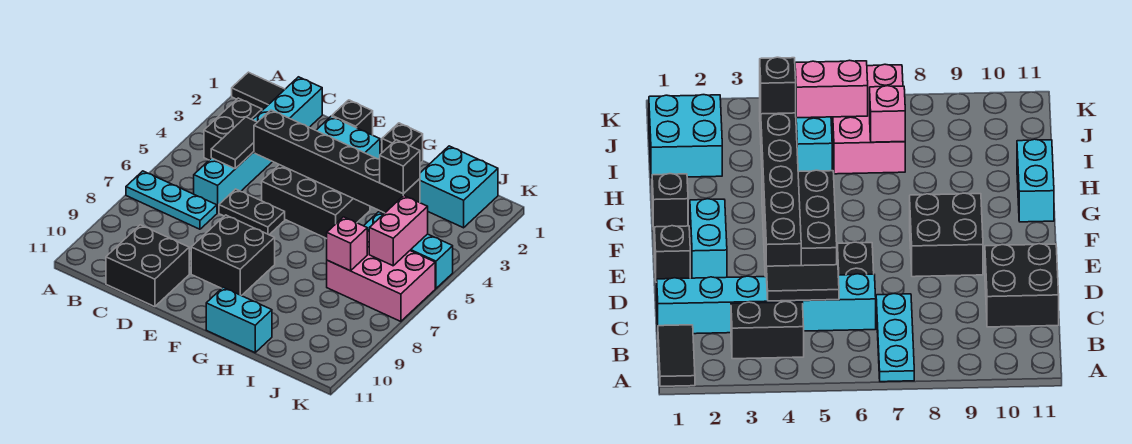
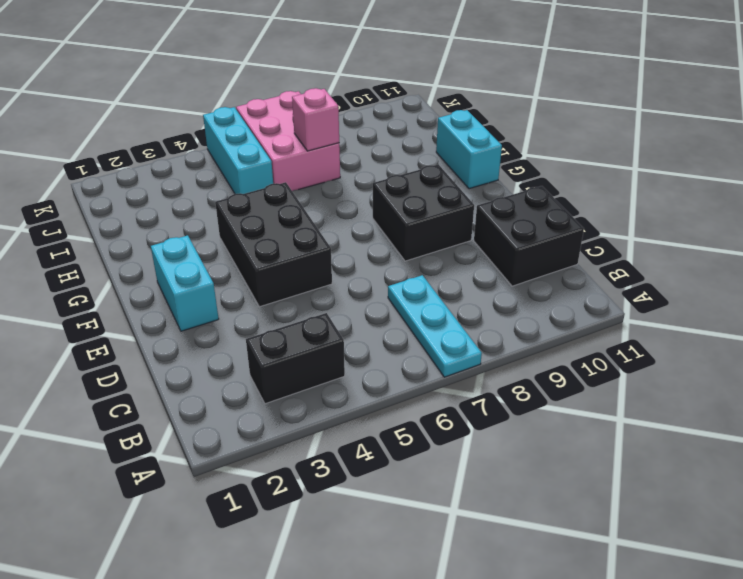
none -> black tile A1:B1 level 1
none -> cyan brick C1:C6 level 1
none -> black plate D6:E6 level 1

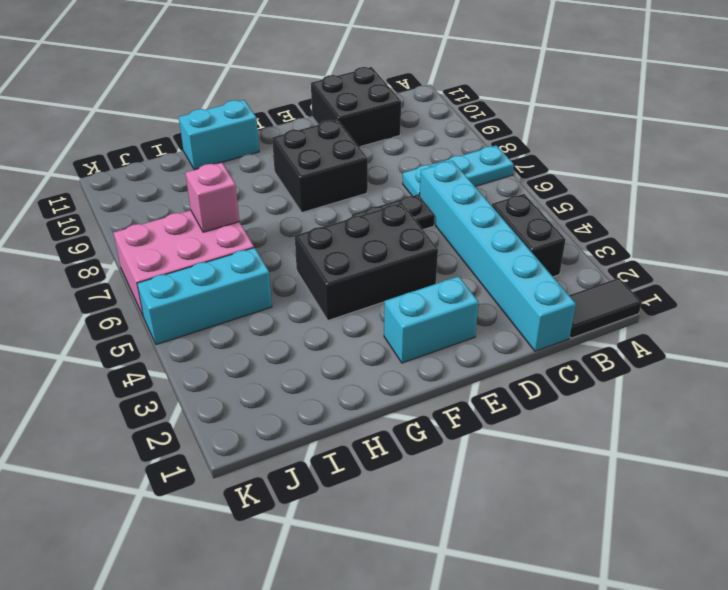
none -> black brick E1 level 1
none -> black brick G1 level 1
none -> cyan brick I1:J2 level 1

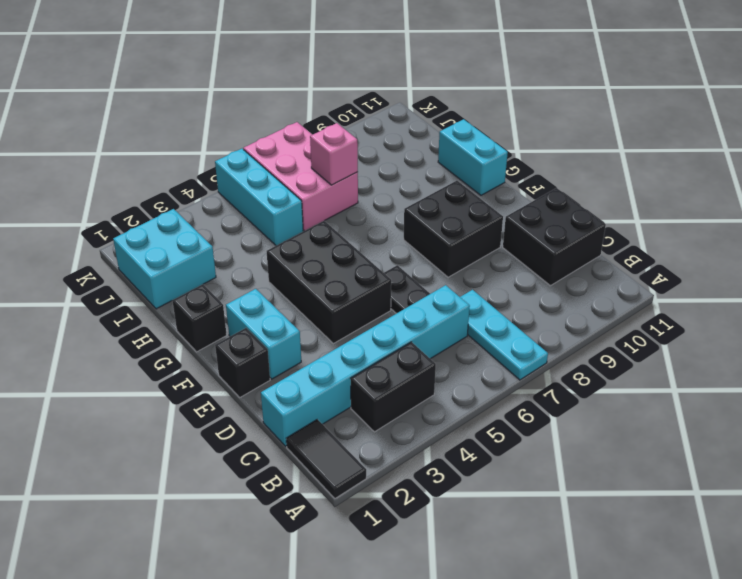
none -> black tile C4:C5 level 2
none -> black brick D4:I4 level 2
none -> pink brick J5:J6 level 2

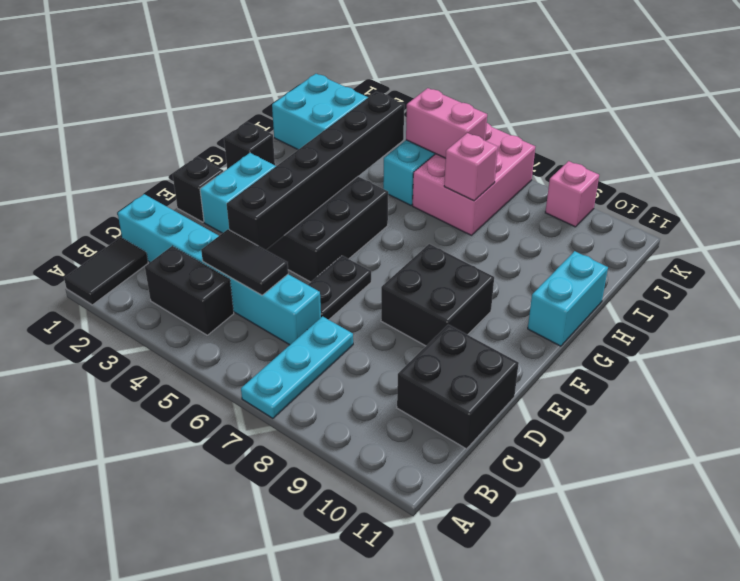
pink brick K9 level 1 -> none
none -> black brick I4 level 3

